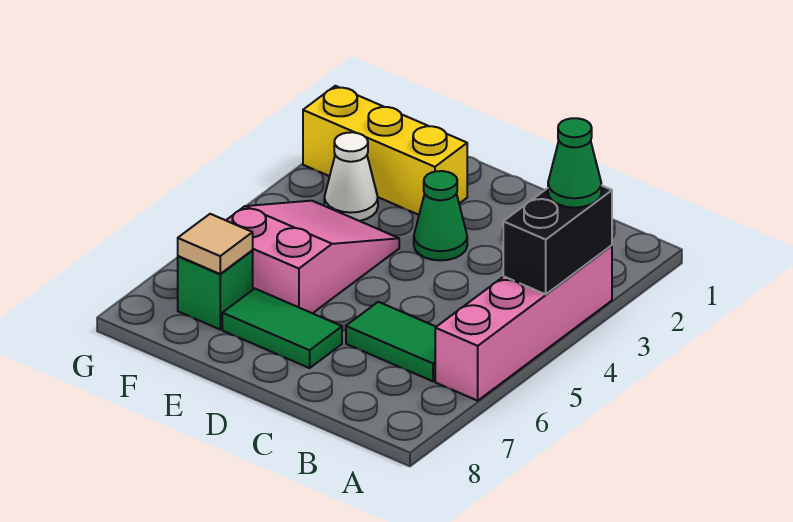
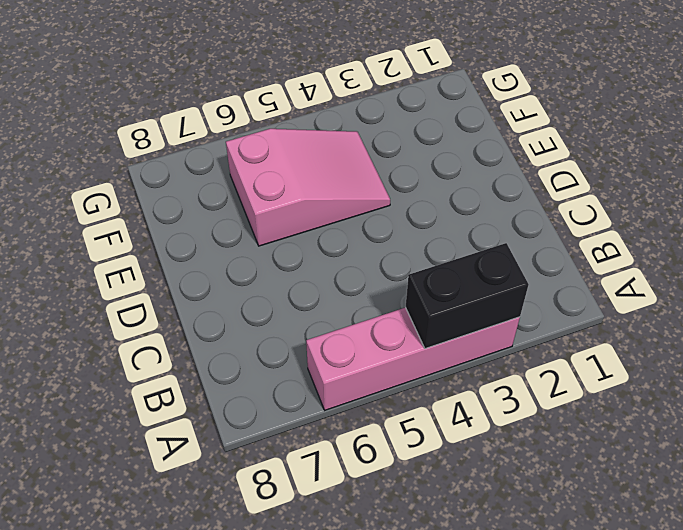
none -> green tile B6:C6 level 1
none -> green cone D3 level 1

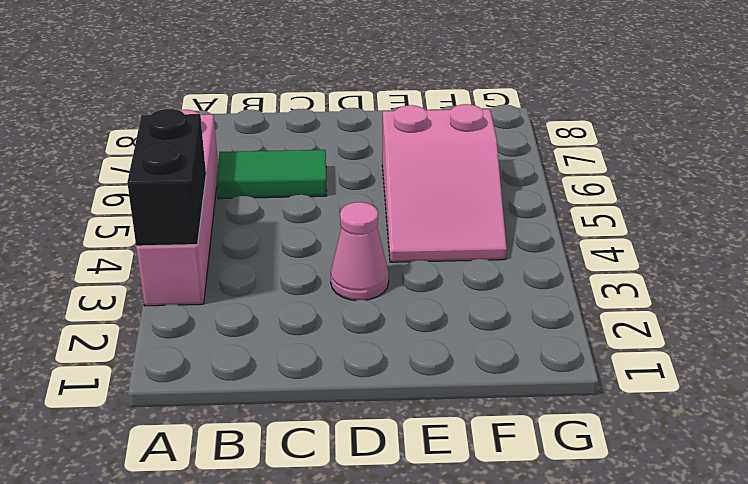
pink cone D3 level 1 -> green cone D3 level 1
none -> green tile D7:E7 level 1
none -> yellow brick E2:G2 level 1

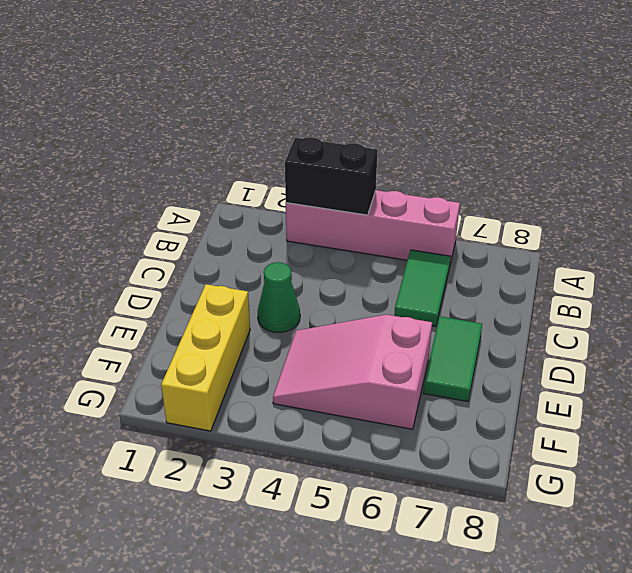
none -> white cone F3 level 1
none -> green brick F7 level 1

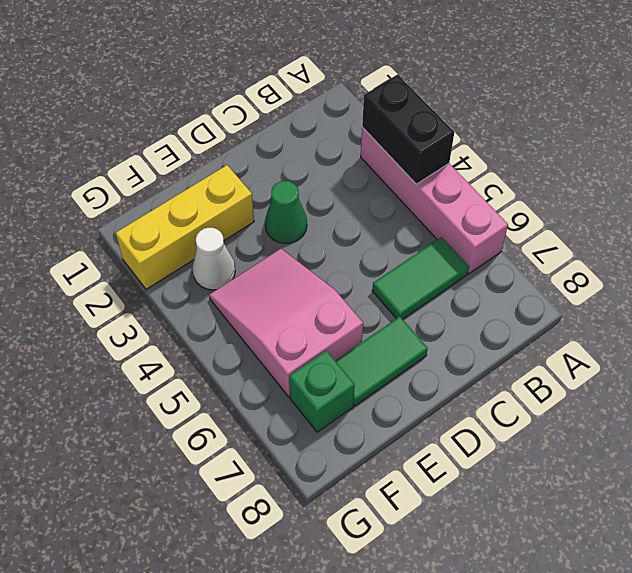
none -> tan tile F7 level 2
none -> green cone A3 level 3

